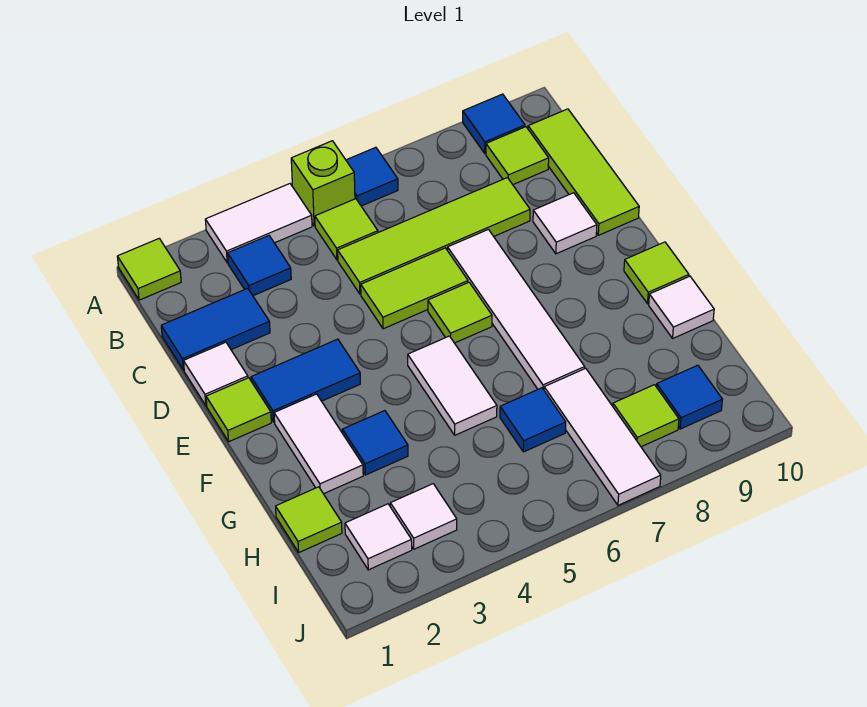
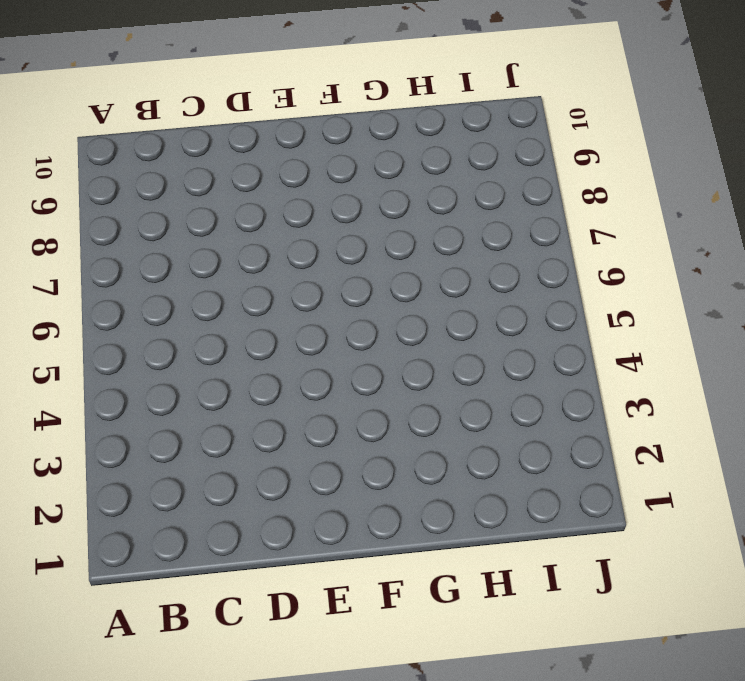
none -> lime tile A1 level 1
none -> white tile A3:A4 level 1
none -> lime brick A5 level 1
none -> blue tile A6 level 1

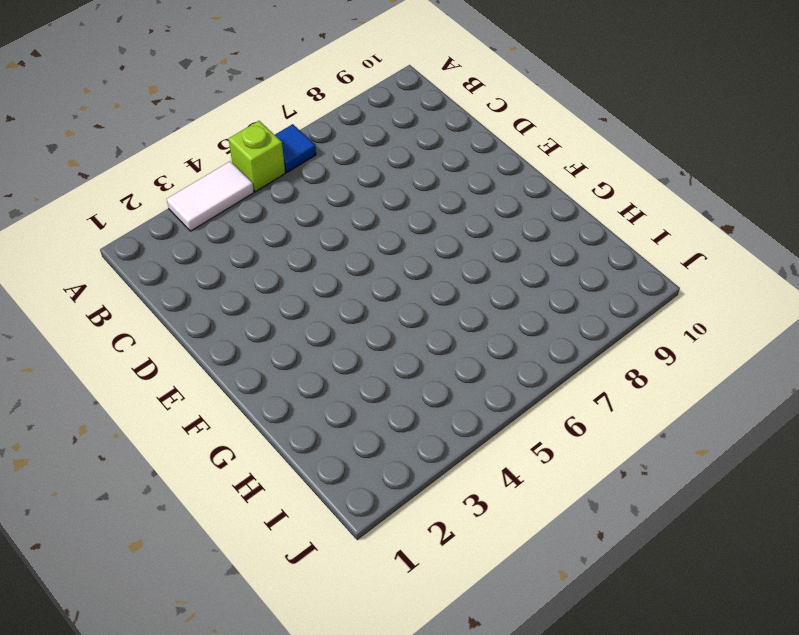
none -> lime tile A1 level 1
none -> blue tile A9 level 1
none -> blue tile B3 level 1
none -> lime tile B5 level 1

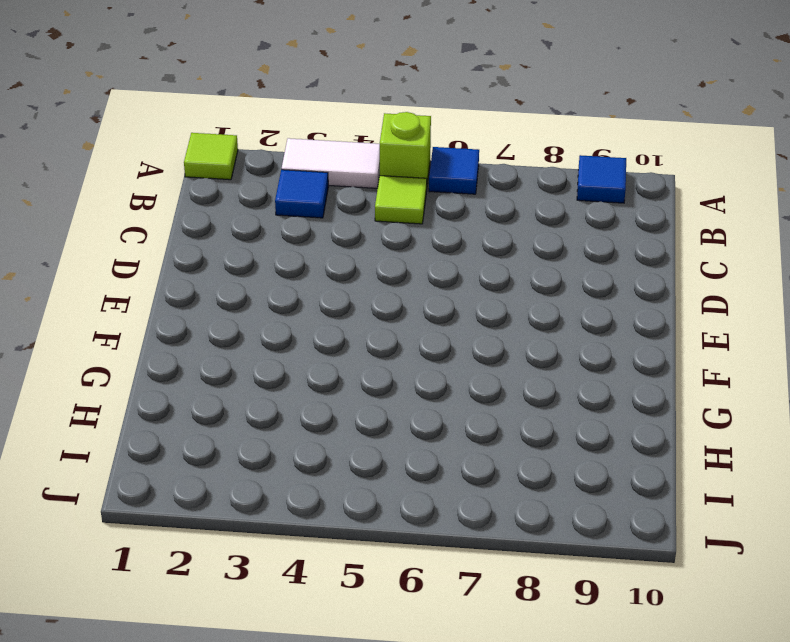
none -> lime tile B9 level 1
none -> lime tile B10:D10 level 1
none -> blue tile C1:C2 level 1
none -> lime tile C5:C8 level 1

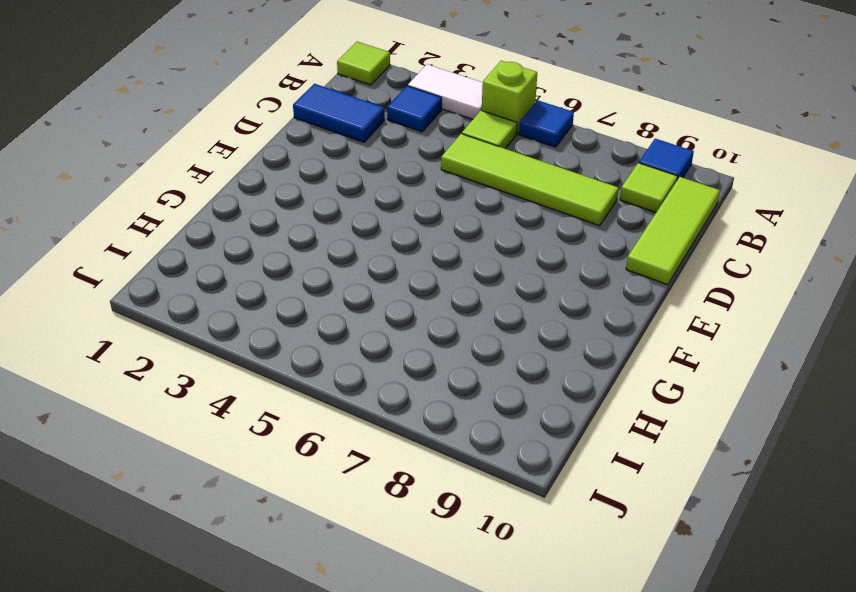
none -> white tile D1 level 1
none -> lime tile D5:D6 level 1
none -> white tile D7:G7 level 1
none -> white tile D9 level 1

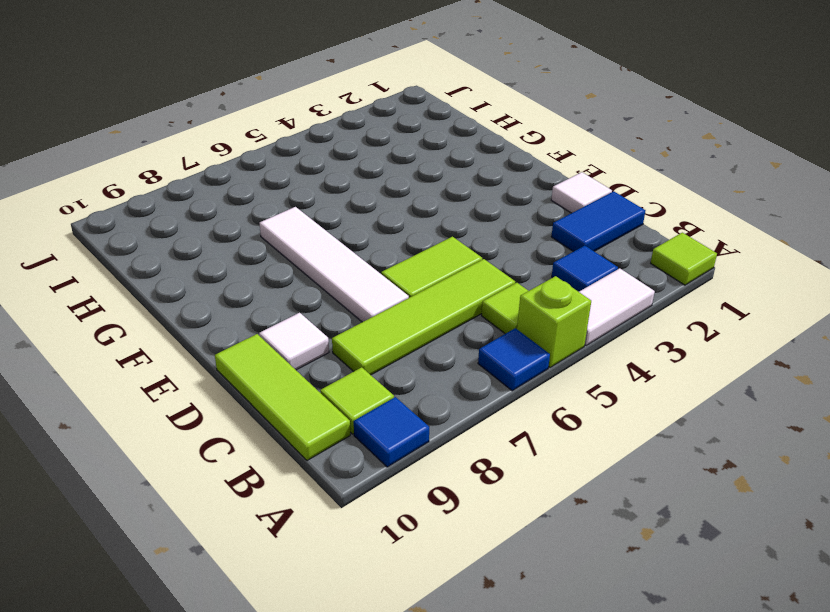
none -> lime tile E1 level 1
none -> blue tile E2:E3 level 1
none -> lime tile E6 level 1
none -> white tile F2:G2 level 1

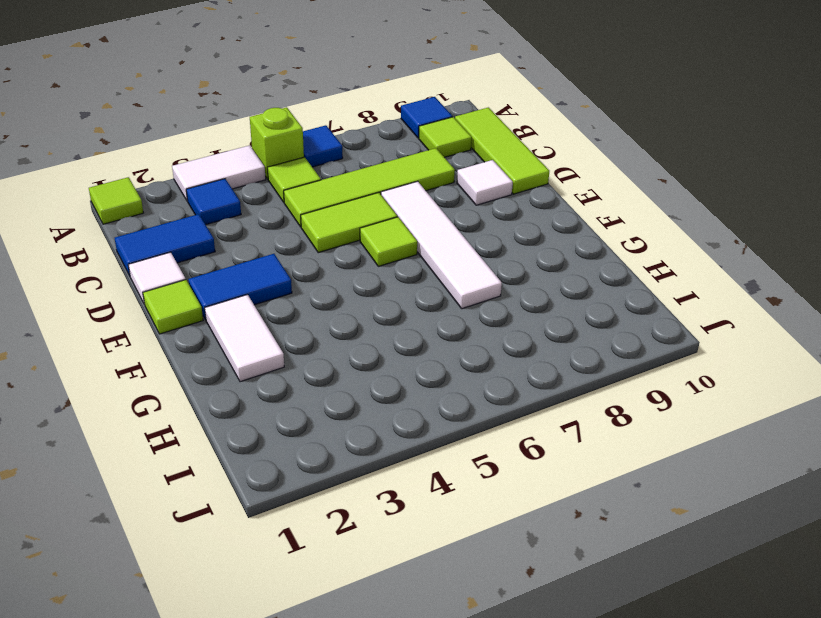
none -> white tile F5:G5 level 1
none -> lime tile F10 level 1
none -> blue tile G3 level 1
none -> white tile G10 level 1

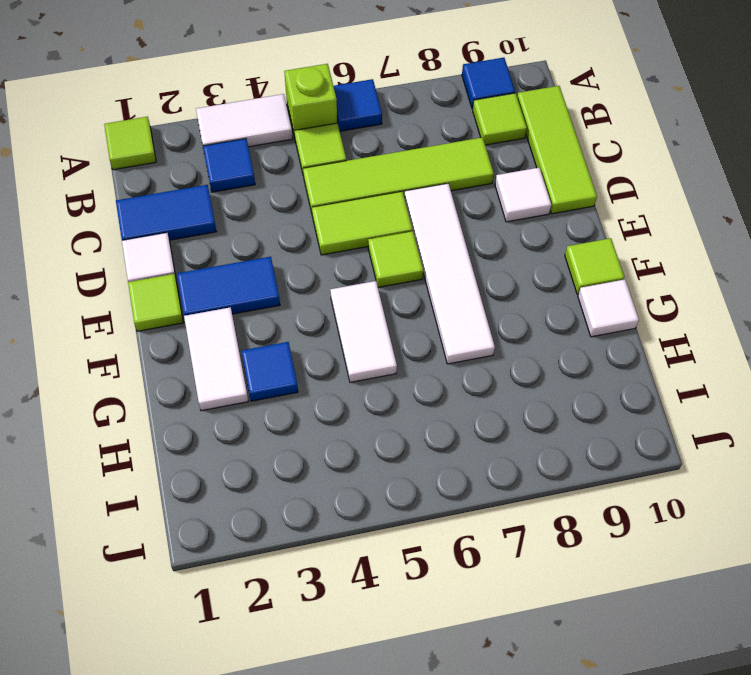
none -> lime tile H1 level 1
none -> blue tile H6 level 1
none -> white tile H7:J7 level 1
none -> white tile I2 level 1

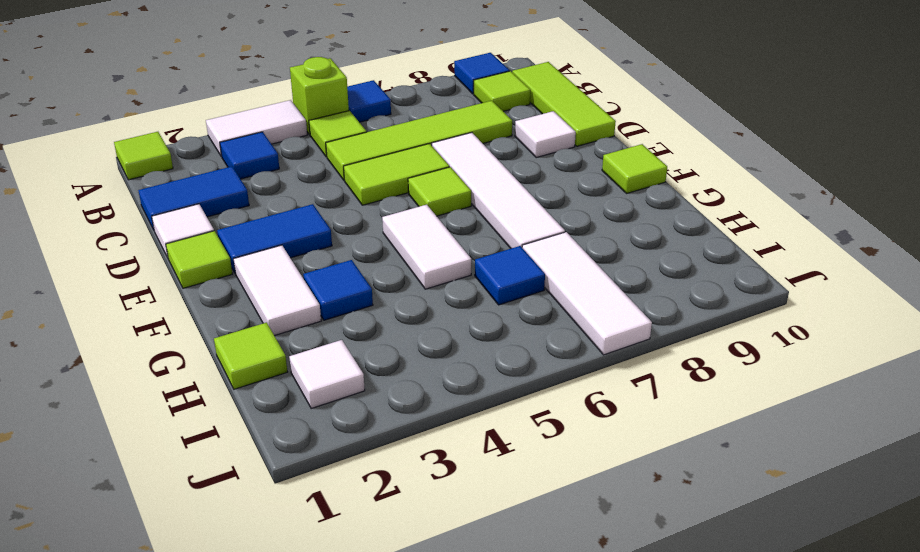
none -> white tile G10 level 1
none -> white tile I3 level 1
none -> lime tile I8 level 1
none -> blue tile I9 level 1

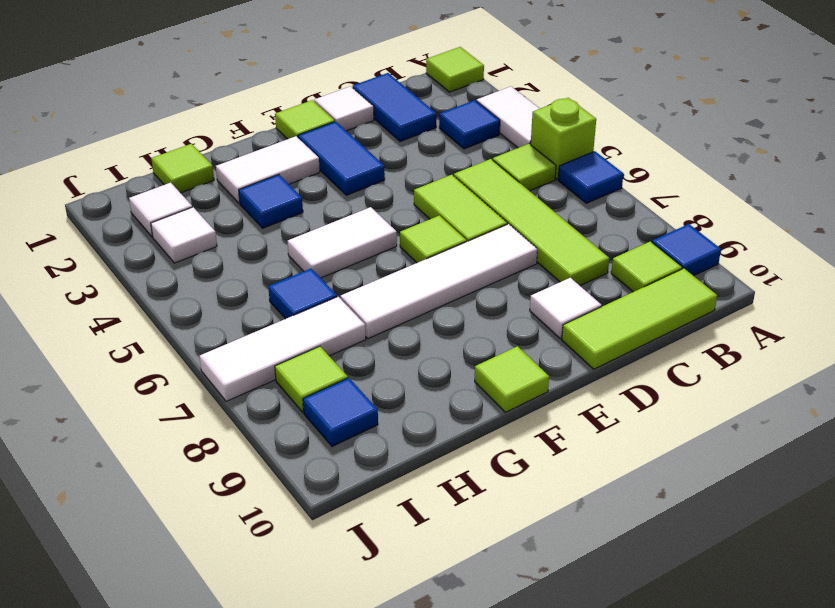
none -> white tile G10 level 1

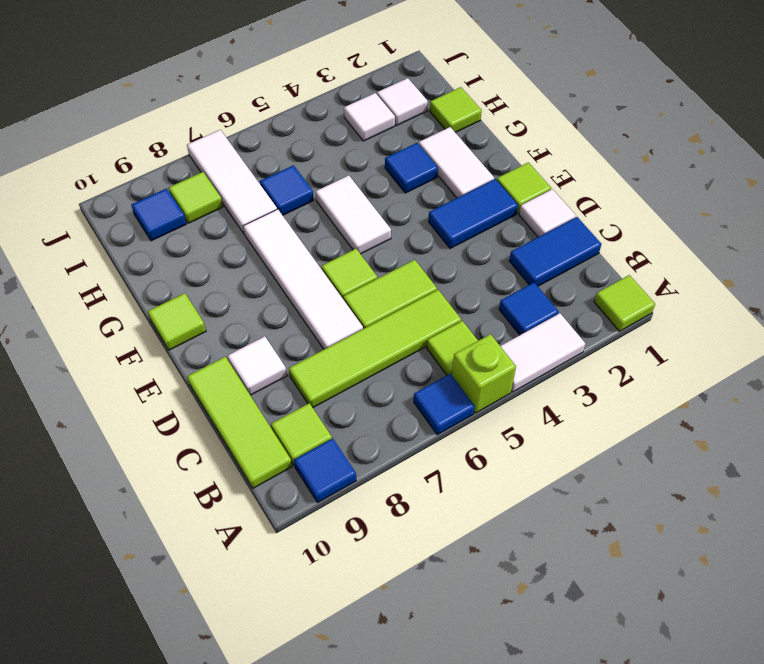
none -> white tile G10 level 1

